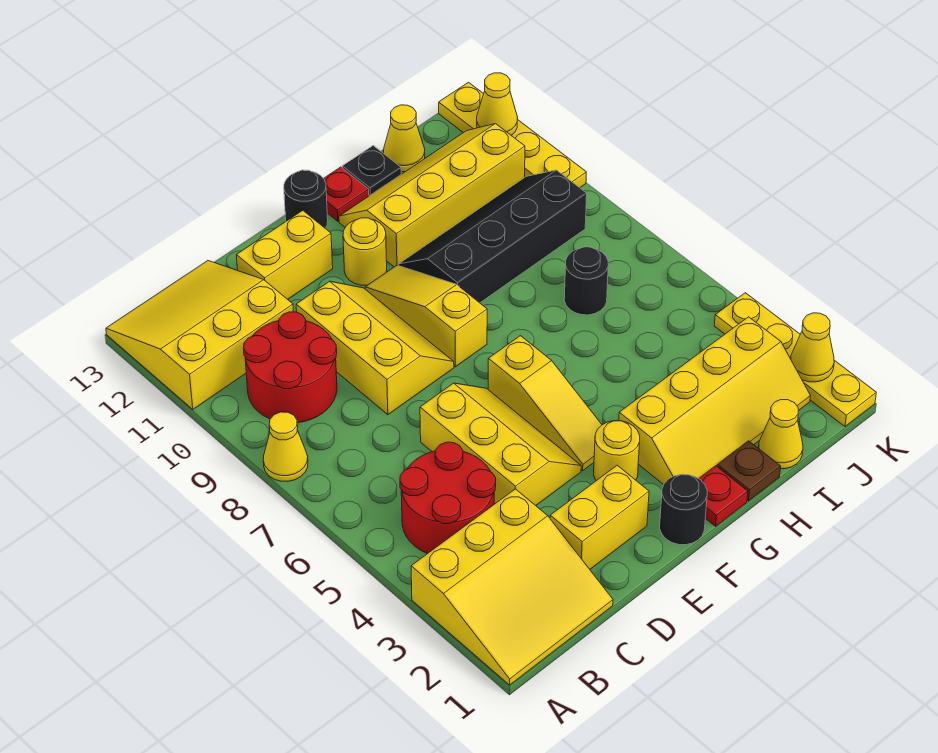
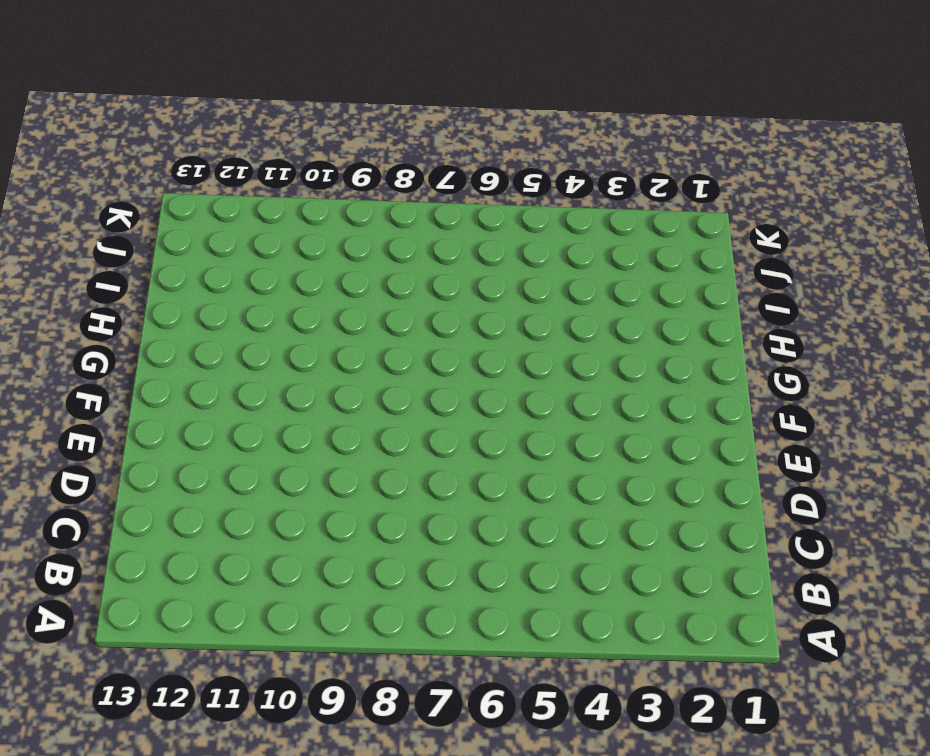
none -> yellow slope A1:C3 level 1 top 3
none -> yellow cone A8 level 1
none -> yellow slope A11:C13 level 1 top 11

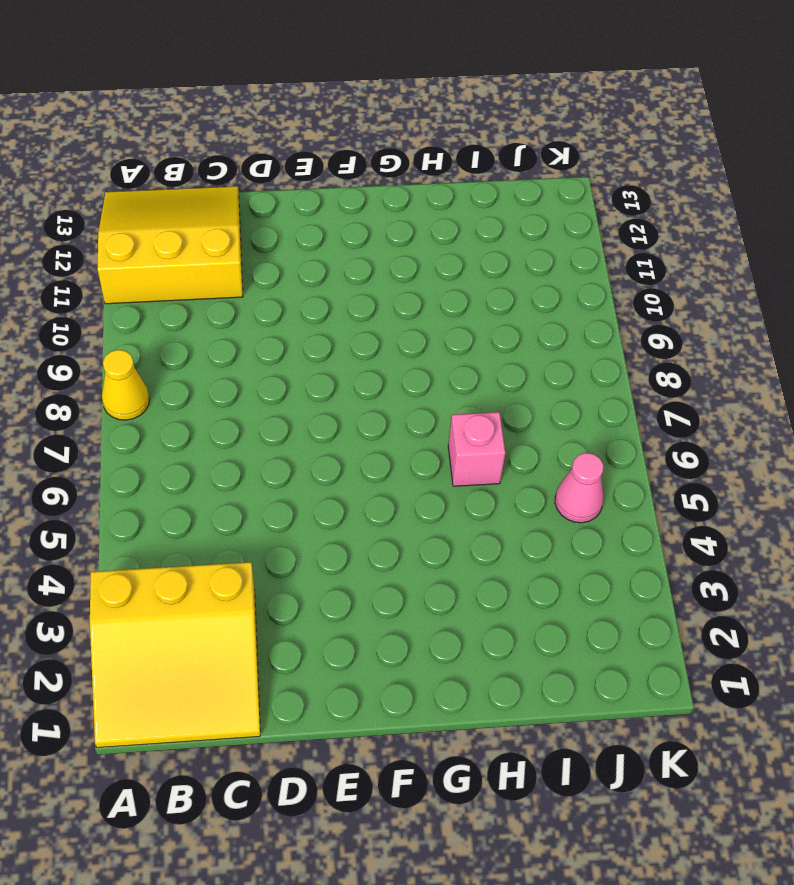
pink brick H6 level 1 -> none
pink cone J5 level 1 -> none
none -> red round brick B4:C5 level 1
none -> red round brick B9:C10 level 1
none -> yellow brick D2:E2 level 1

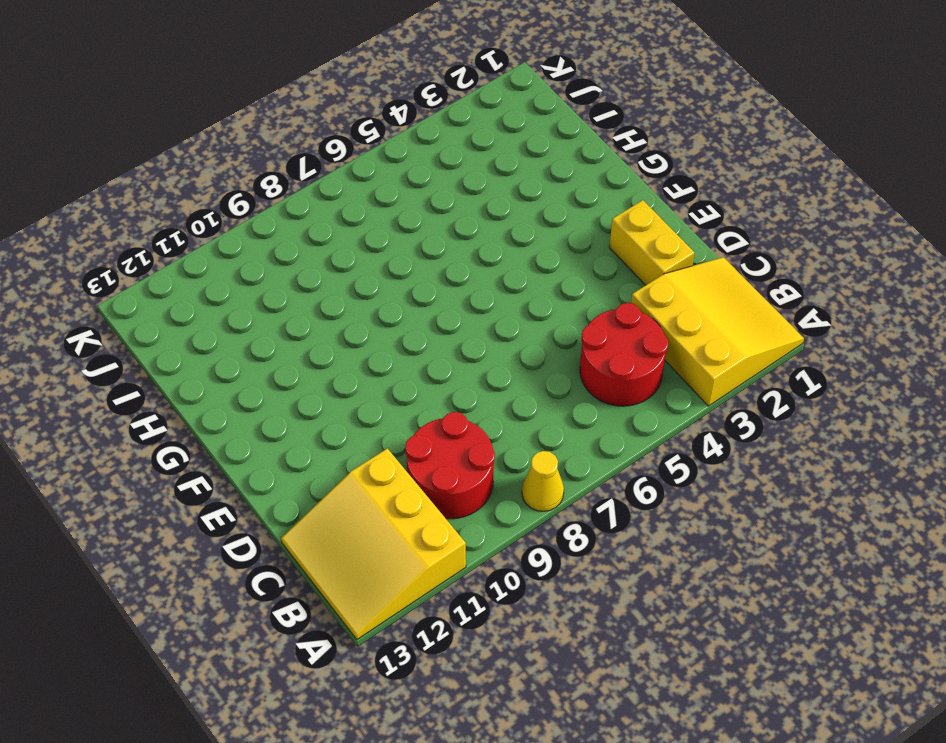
none -> yellow slope D4:E6 level 1 top D
none -> yellow slope D8:E10 level 1 top D
none -> yellow brick D12:E12 level 1

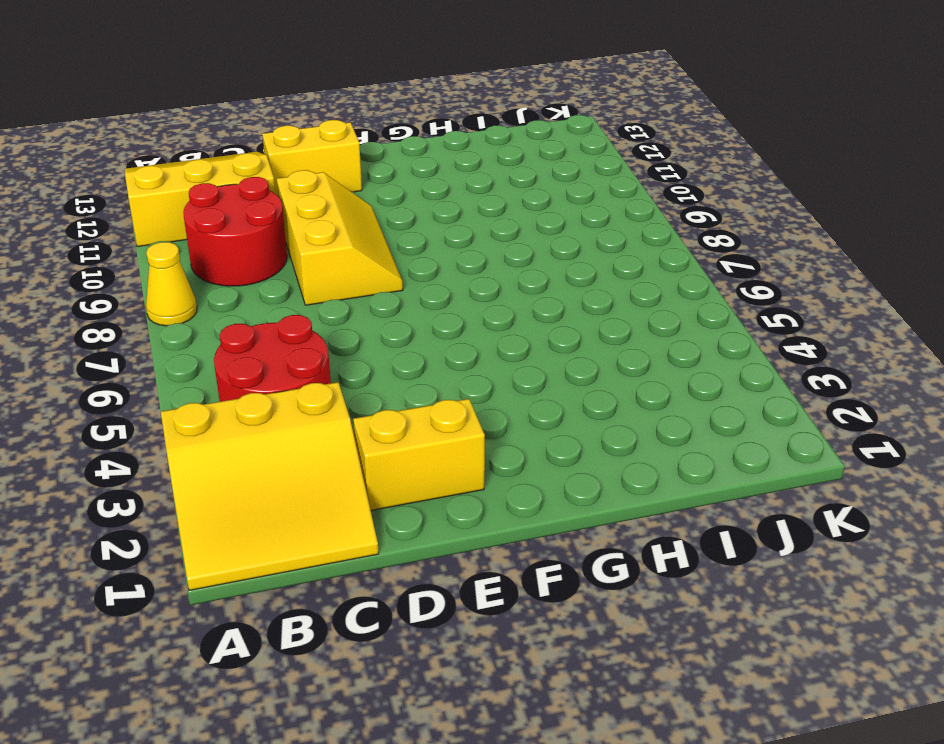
none -> yellow slope D4:E6 level 1 top D
none -> black round brick F1 level 1
none -> yellow round brick F3 level 1

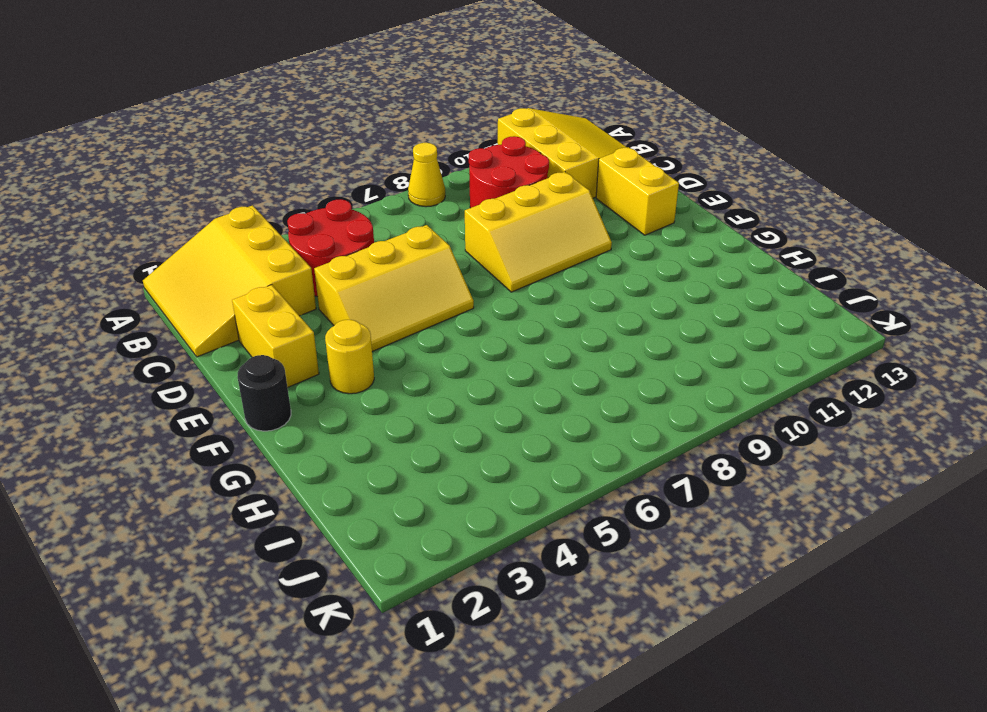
none -> yellow slope F4:F6 level 1 top 6
none -> yellow slope F8:F10 level 1 top 8
none -> yellow round brick F11 level 1

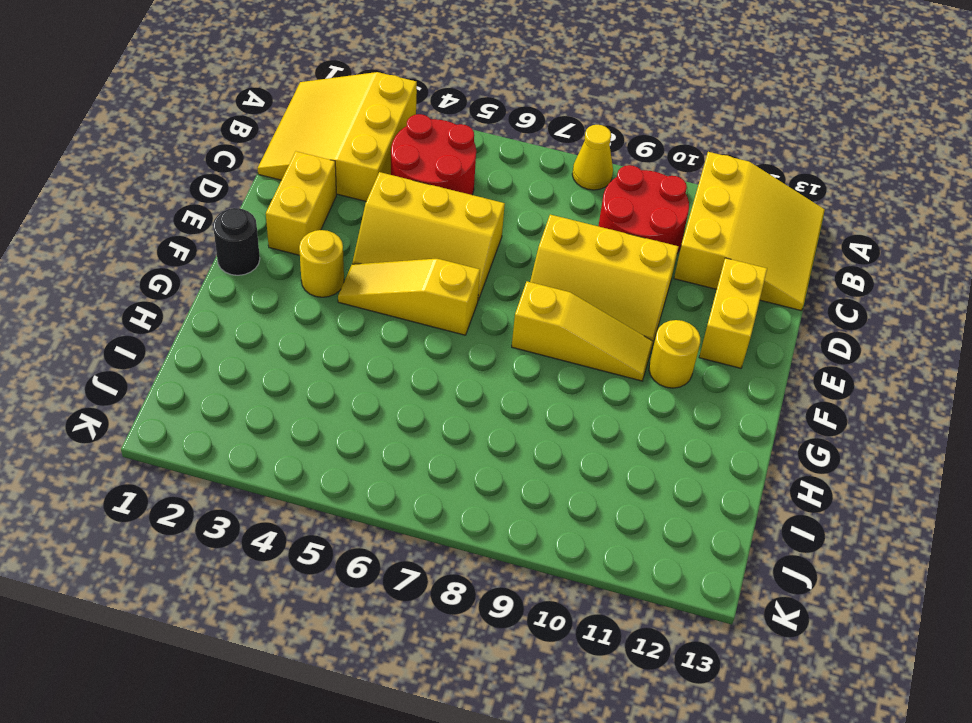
none -> black round brick F13 level 1
none -> red plate G1 level 1
none -> yellow slope G2:J3 level 1 top 3

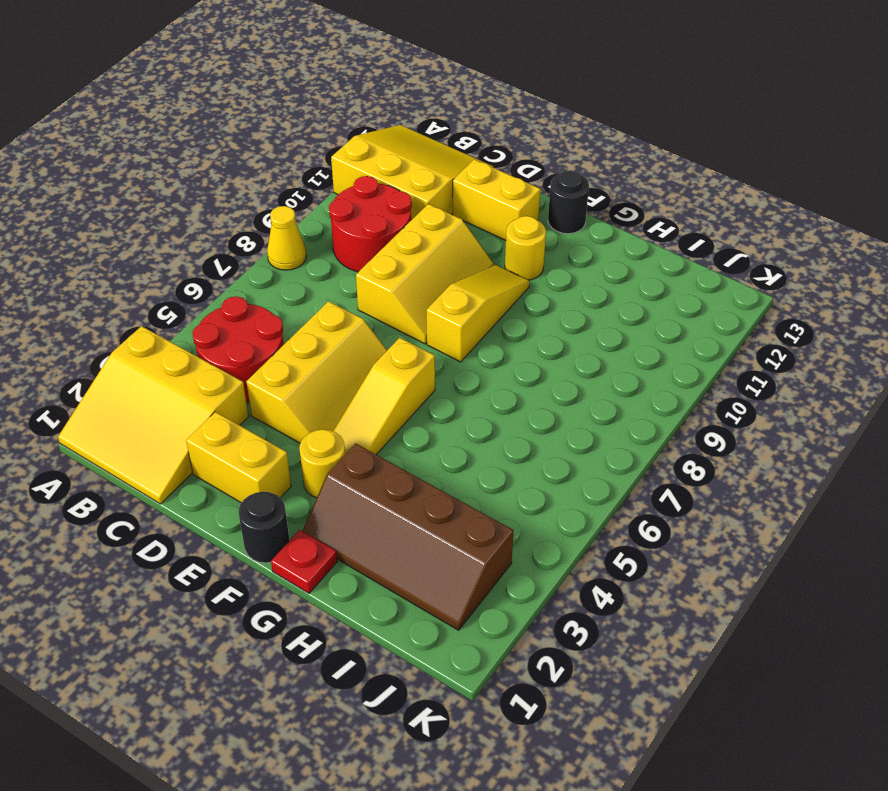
brown slope G2:J3 level 1 top 3 -> yellow slope G2:J3 level 1 top 3
none -> black slope G9:J10 level 1 top 9
none -> yellow slope G11:J12 level 1 top 11
none -> red plate G13 level 1

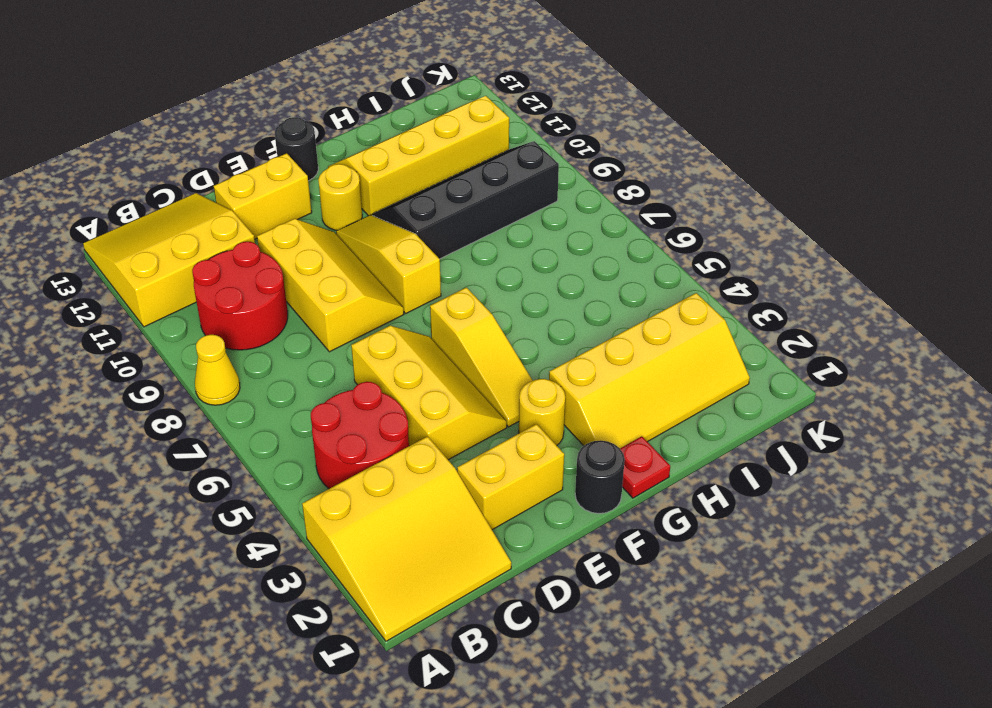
none -> red plate G13 level 1
none -> brown plate H1 level 1
none -> black plate H13 level 1

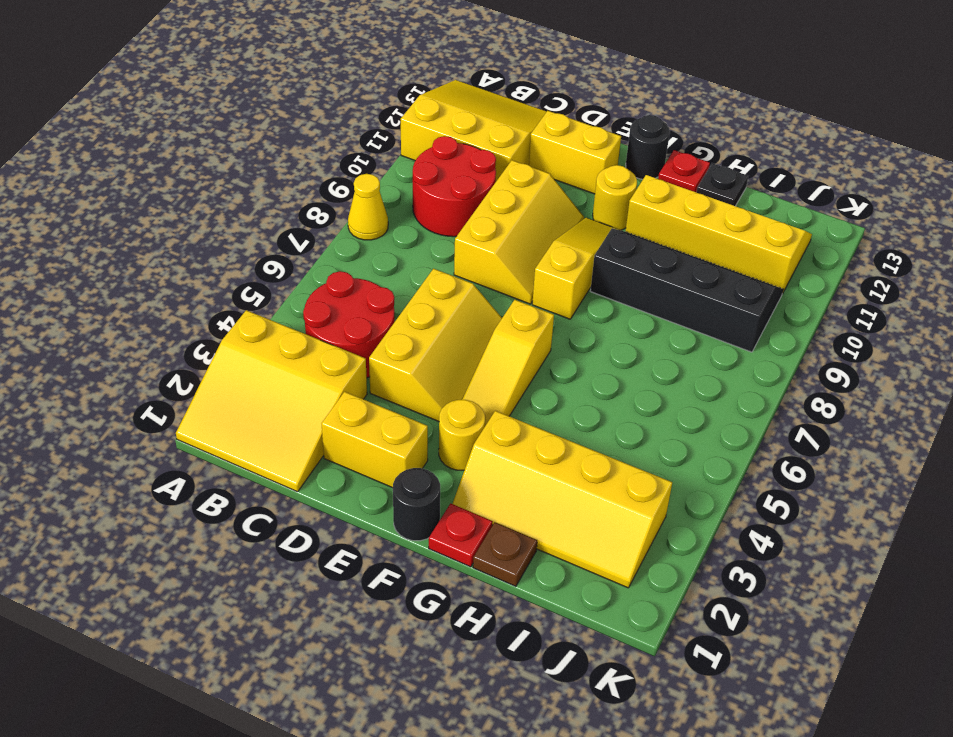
none -> yellow cone I1 level 1
none -> black round brick I7 level 1
none -> yellow cone I13 level 1

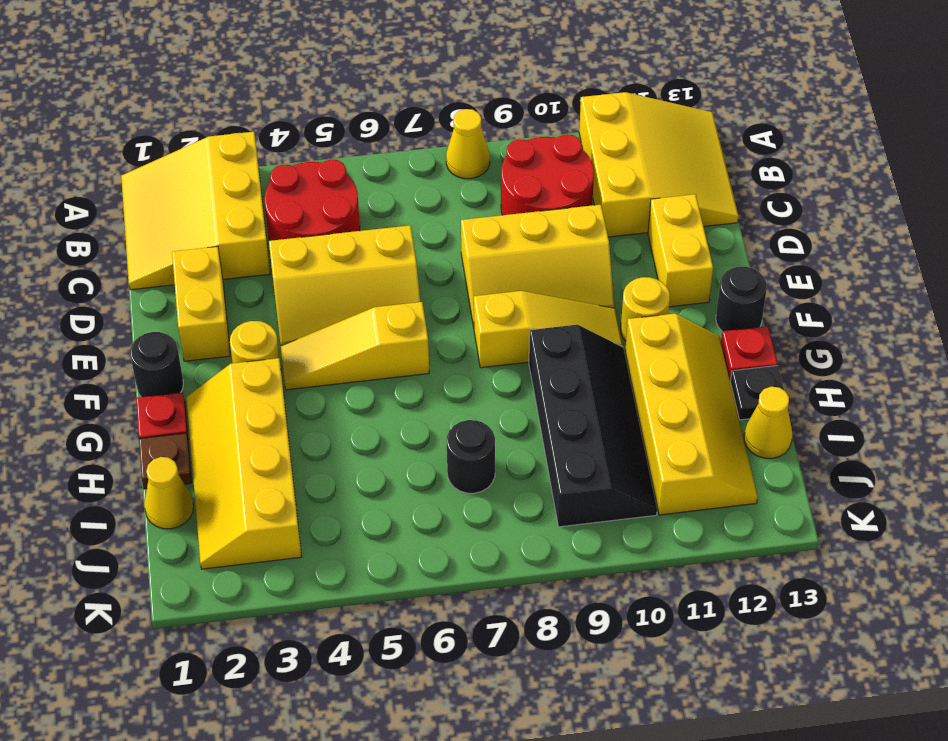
none -> yellow plate K1:K4 level 1
none -> yellow plate K10:K13 level 1
none -> yellow cone K2 level 2

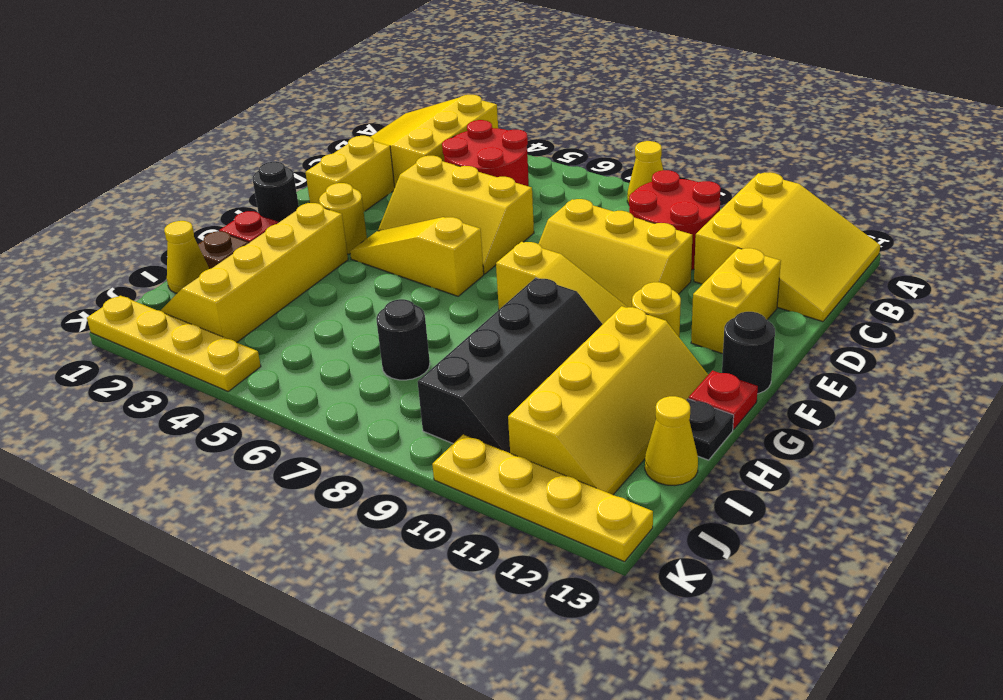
none -> yellow cone K2 level 2
none -> yellow cone K12 level 2

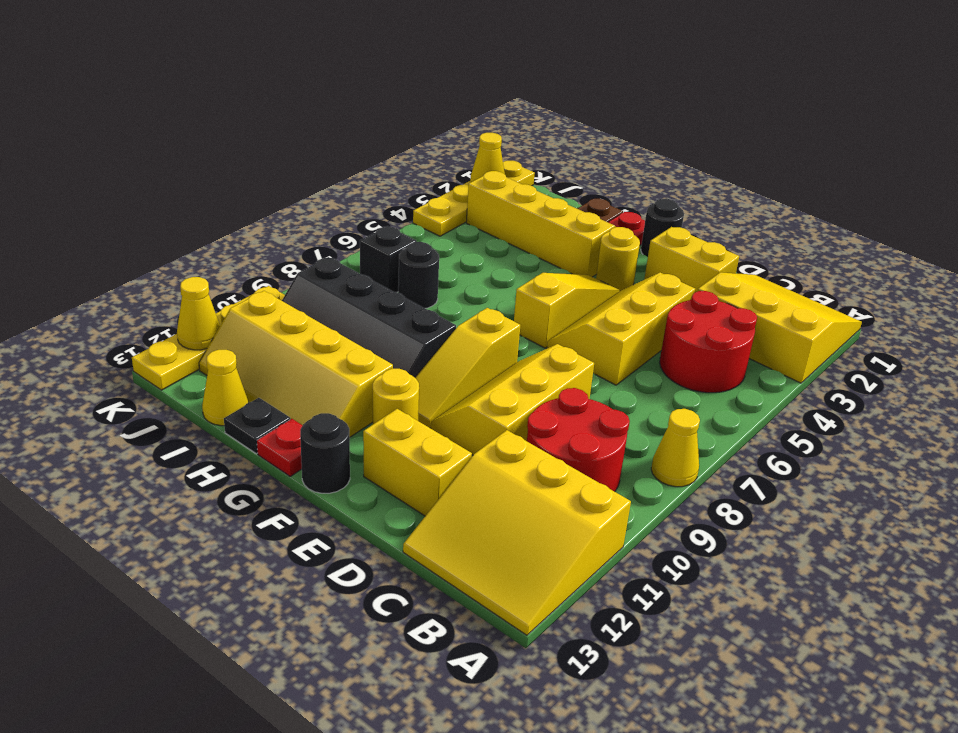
black brick J7 level 1 -> none
none -> yellow cone I1 level 1

